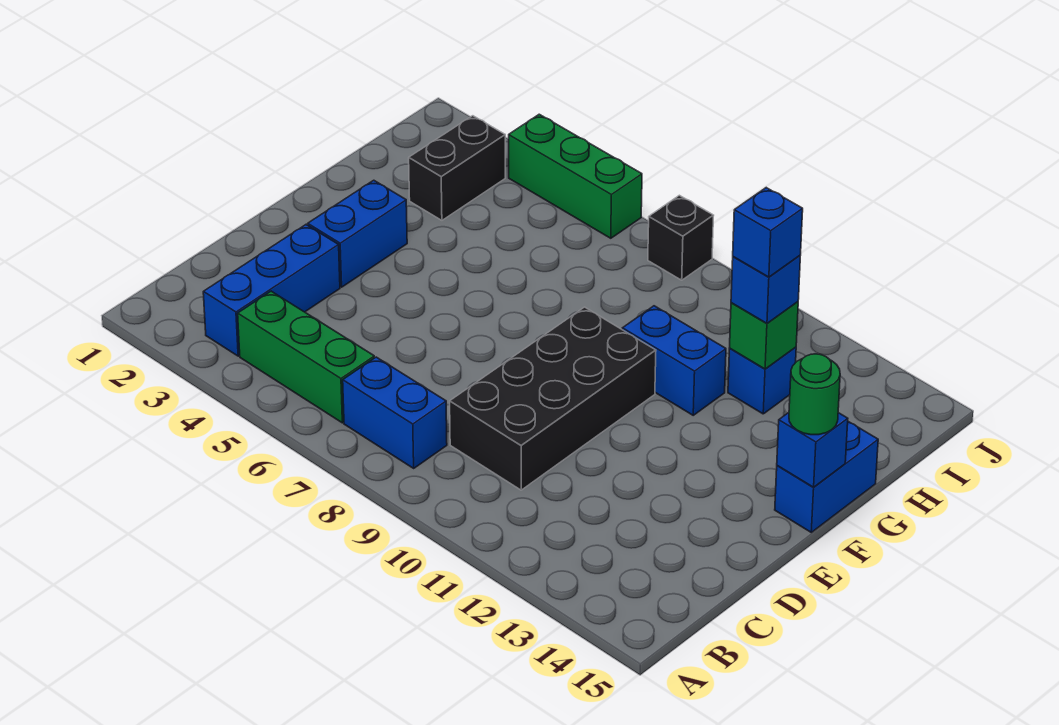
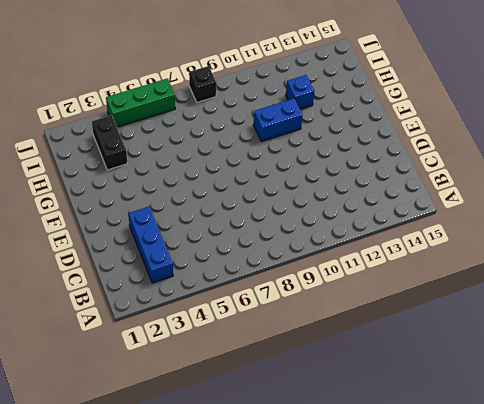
none -> green brick B4:B6 level 1
none -> blue brick B7:B8 level 1
none -> black brick C9:F10 level 1

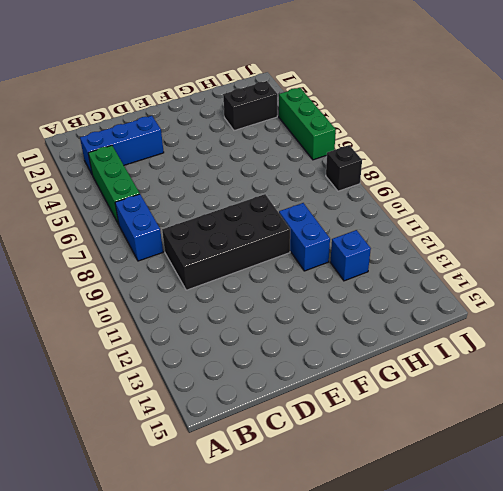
none -> blue brick E3:F3 level 1
none -> blue brick F15:G15 level 1
none -> blue brick F15 level 2

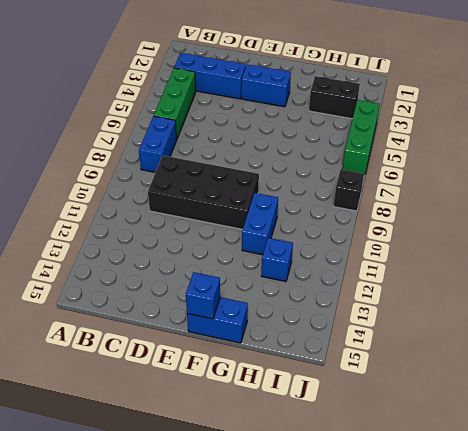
none -> green brick H12 level 2
none -> green round brick F15 level 3
none -> blue brick H12 level 3

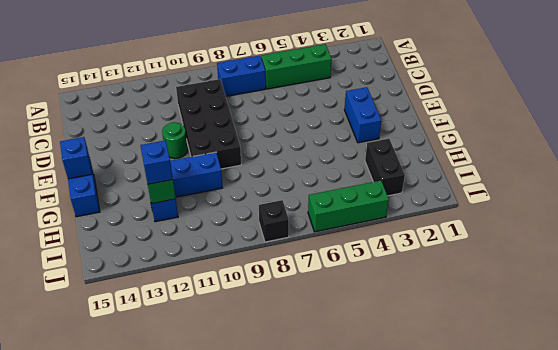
green round brick E11 level 1 -> green round brick F15 level 3
none -> blue brick B3:D3 level 1
none -> blue brick H12 level 4

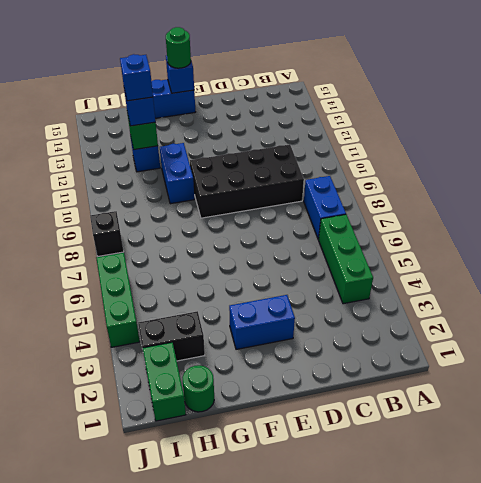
green round brick H1 level 1 -> none
green brick I1:I2 level 1 -> none
none -> blue brick B3:D3 level 1

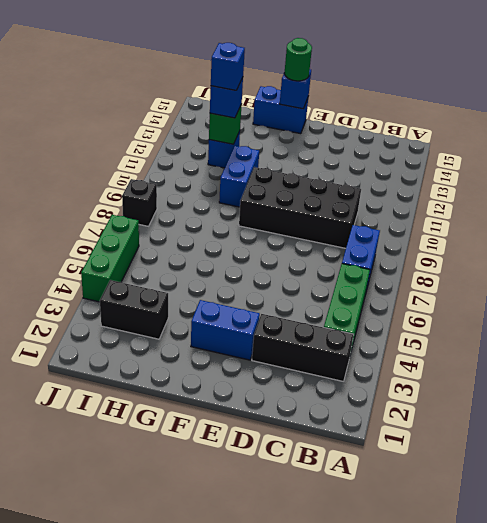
black brick B3:D3 level 1 -> blue brick B3:D3 level 1

